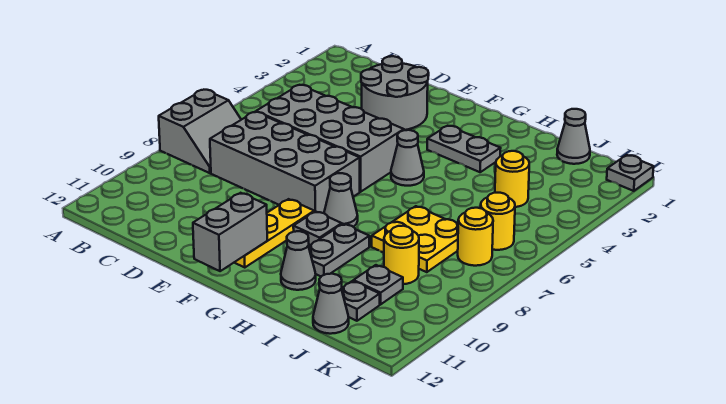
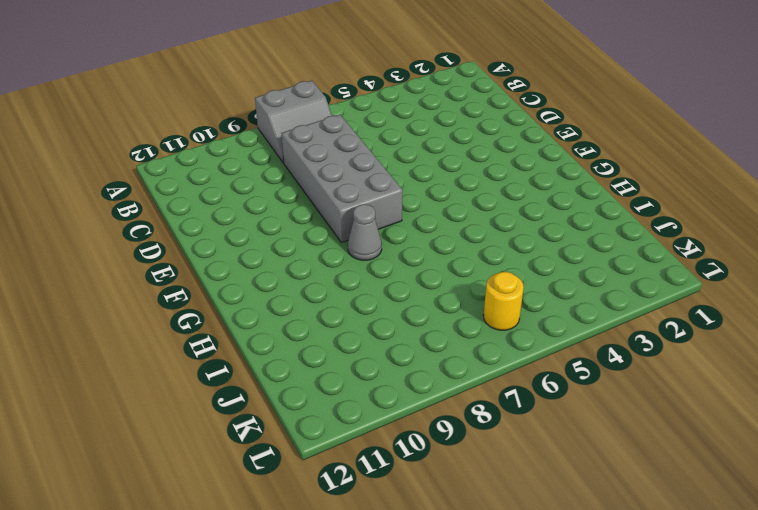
none -> grey brick C5:F6 level 1
none -> grey round brick D2:E3 level 1
none -> yellow plate F9:F11 level 1

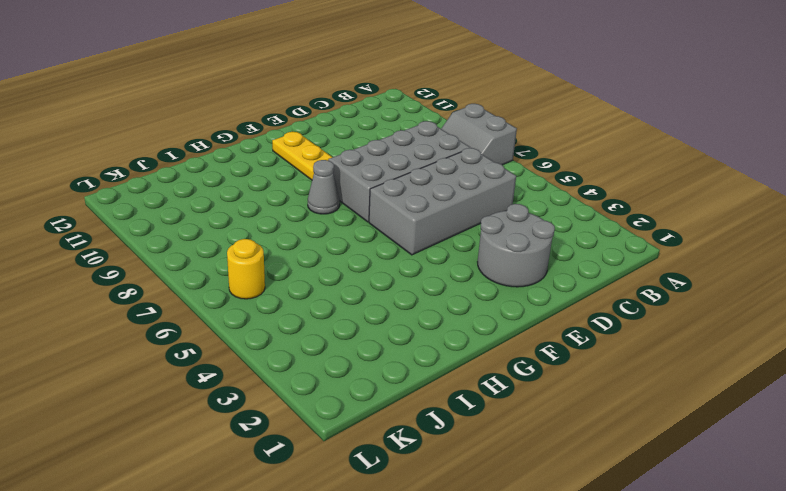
none -> grey plate G3:H3 level 1
none -> grey cone G5 level 1
none -> grey plate G9 level 1

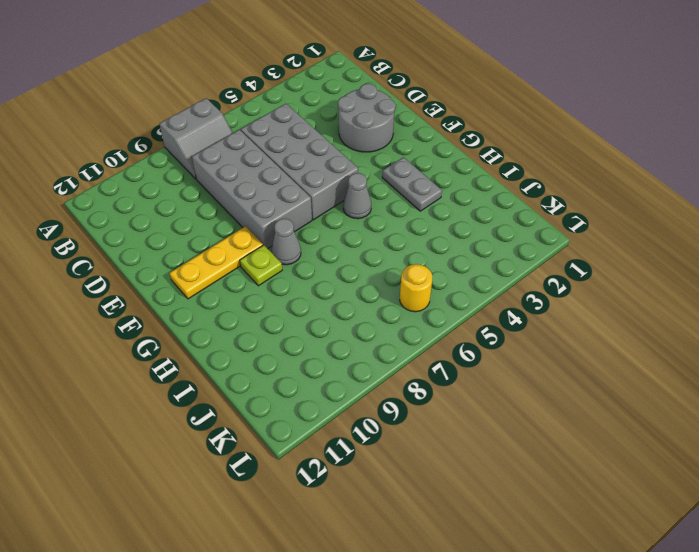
lime plate G9 level 1 -> grey plate G9 level 1
none -> grey plate H9:H10 level 1
none -> grey cone H11 level 1
none -> yellow plate I7:J8 level 1

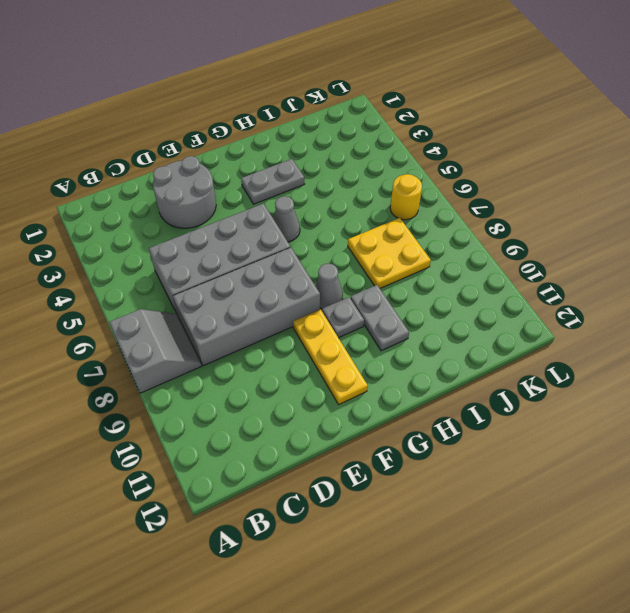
none -> grey cone H11 level 1
none -> grey cone J1 level 1
none -> yellow round brick J4 level 1

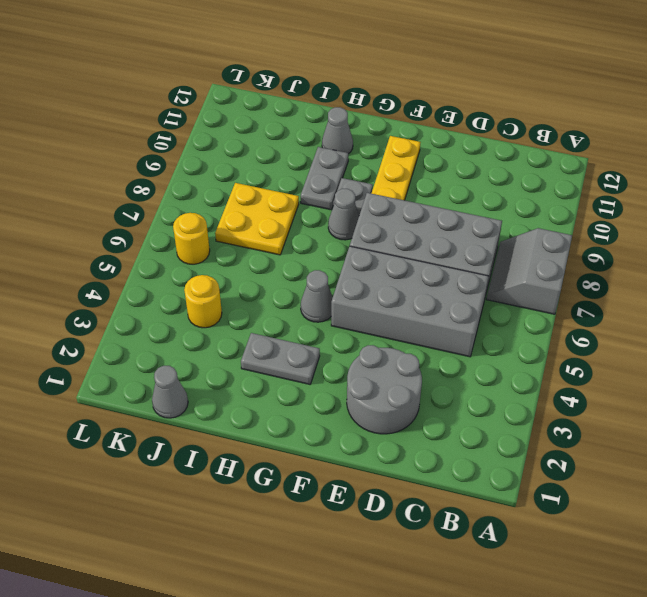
none -> yellow round brick J9 level 1
none -> grey plate J10 level 1
none -> grey plate J11 level 1

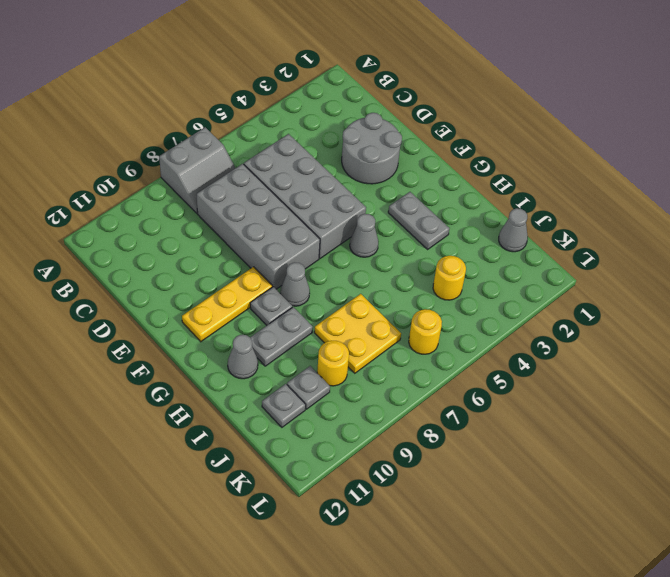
none -> grey cone J12 level 1
none -> yellow round brick K7 level 1
none -> grey plate L1 level 1

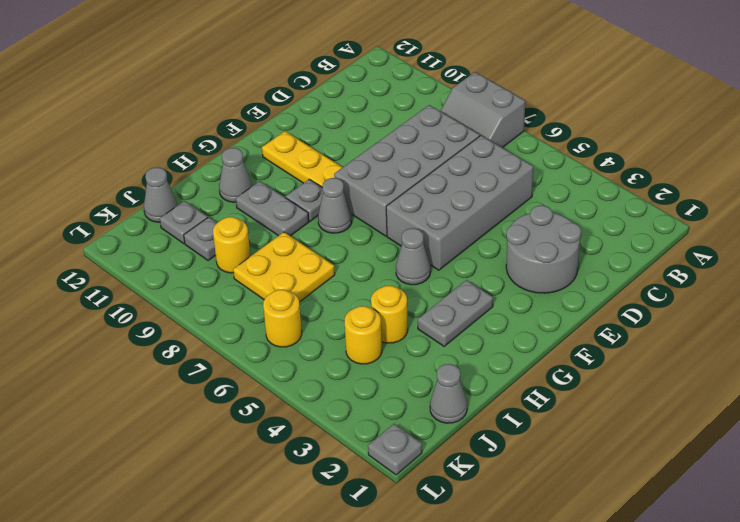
yellow round brick I4 level 1 -> yellow round brick K7 level 1
none -> grey brick F11:F12 level 2

